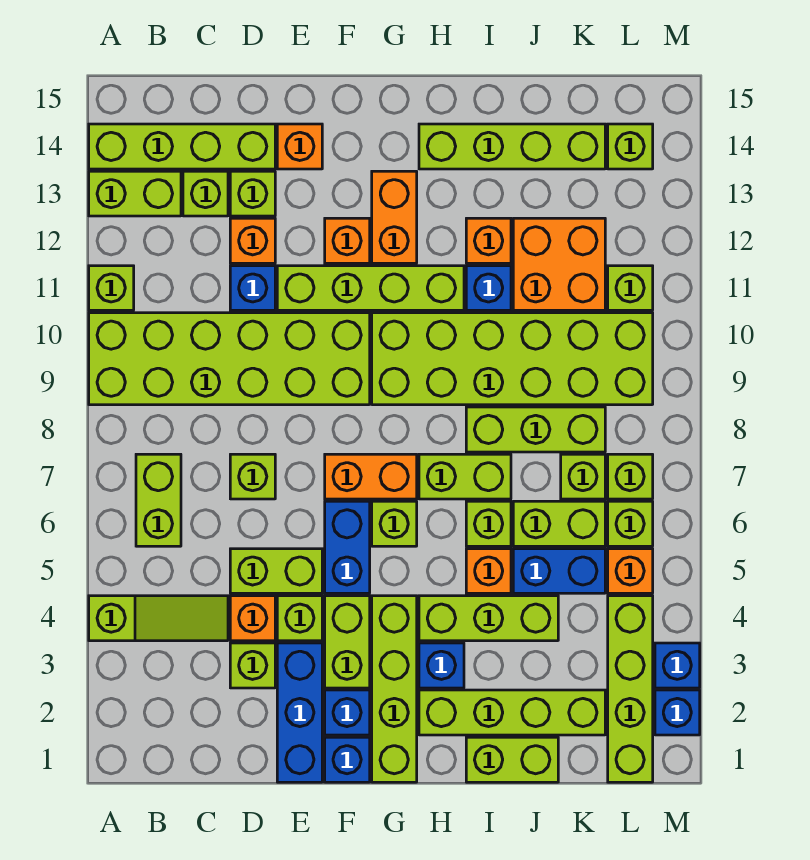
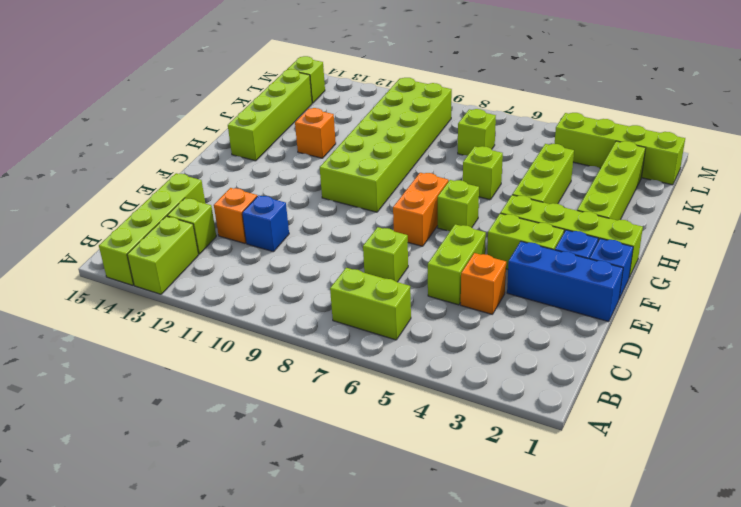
none -> lime slope A4:C4 level 1 top A
none -> lime brick A9:F10 level 1
none -> lime brick A11 level 1
none -> lime brick D3 level 1

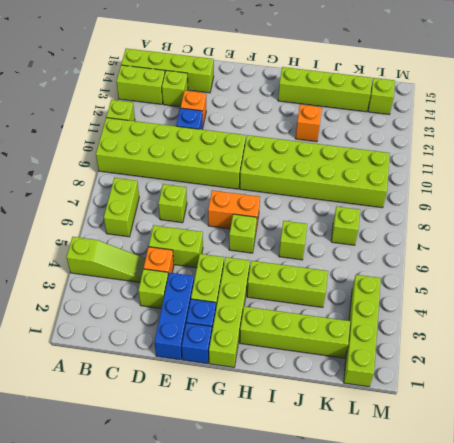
none -> lime brick D13 level 1
none -> lime brick E4 level 1
none -> lime brick E11:H11 level 1
none -> orange brick E14 level 1

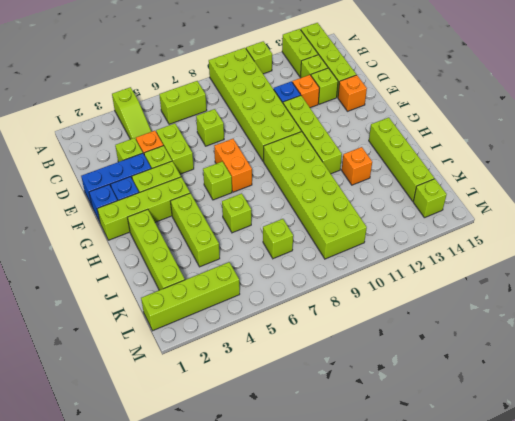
none -> blue brick F5:F6 level 1
none -> orange brick F12 level 1
none -> orange brick G12:G13 level 1
none -> blue brick H3 level 1

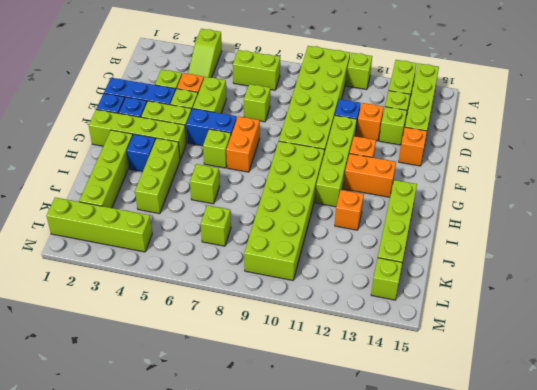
none -> lime brick H7:I7 level 1
none -> lime brick I1:J1 level 1
none -> orange brick I5 level 1
none -> lime brick I8:K8 level 1

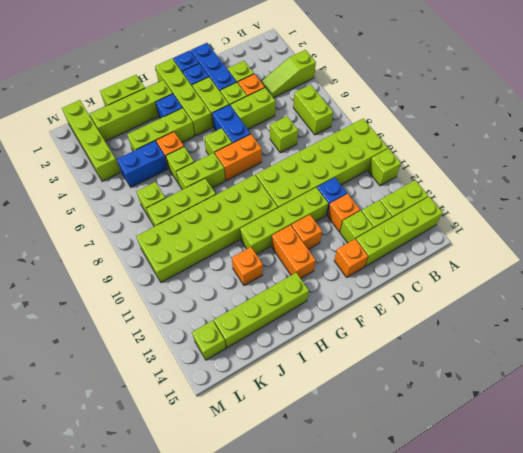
none -> blue brick I11 level 1
none -> lime brick J6:K6 level 1
none -> orange brick J11:K12 level 1
none -> orange brick L5 level 1

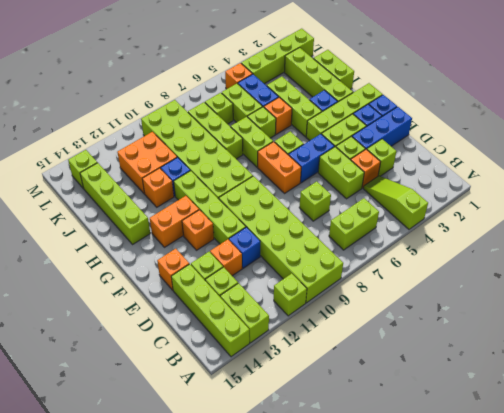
none -> lime brick L6 level 1
none -> lime brick L7 level 1
none -> lime brick L11 level 1
none -> blue brick M2 level 1

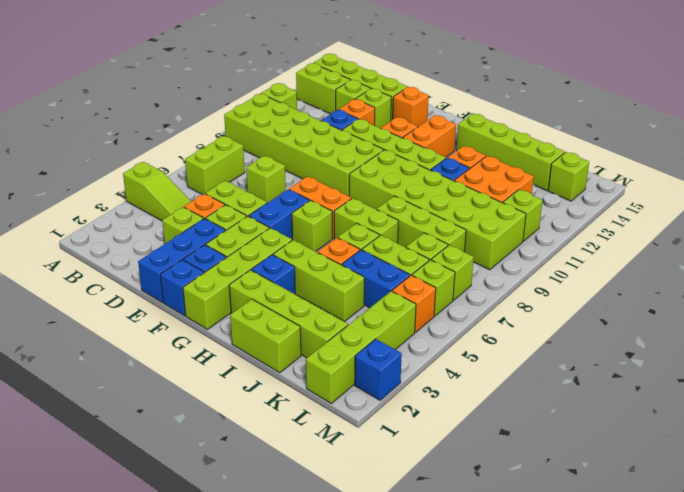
none -> blue brick M3 level 1

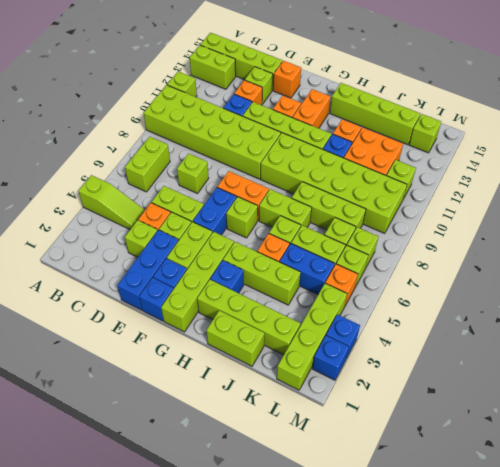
none -> lime brick C13 level 1

